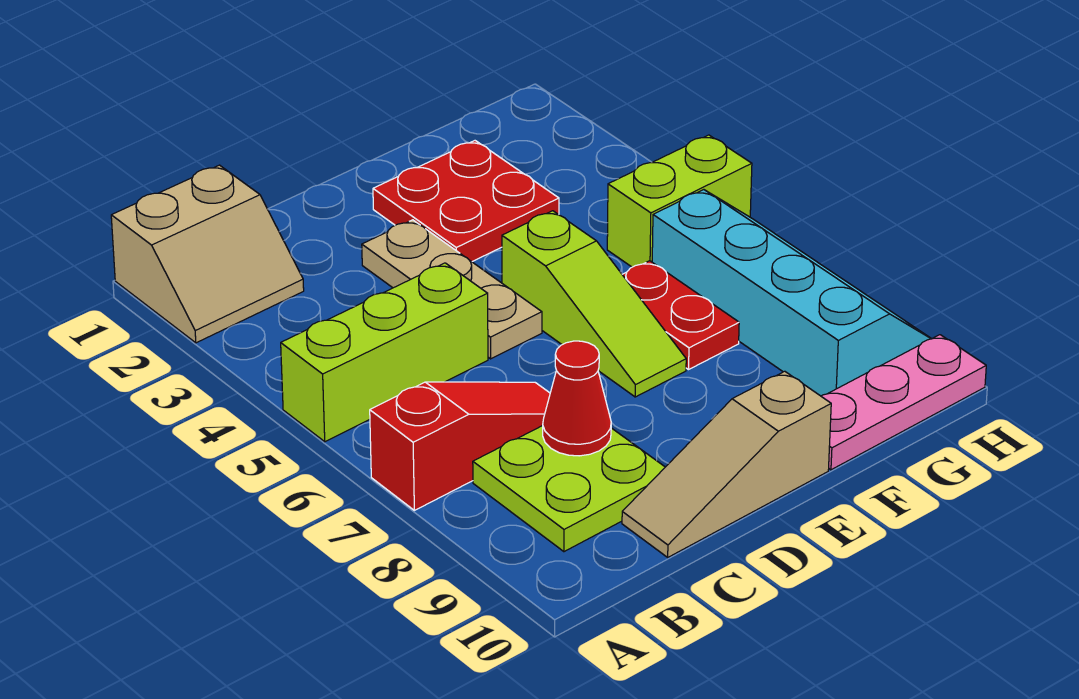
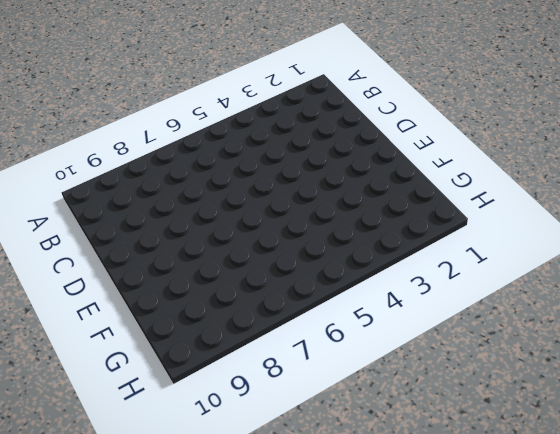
none -> tan slope A1:B2 level 1 top 1
none -> lime brick A5:C5 level 1
none -> red slope A7:C7 level 1 top A

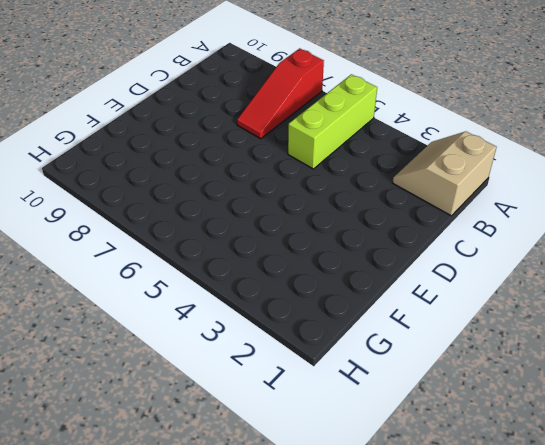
none -> lime plate B8:C9 level 1
none -> tan slope C10:E10 level 1 top E
none -> tan plate D3:D5 level 1

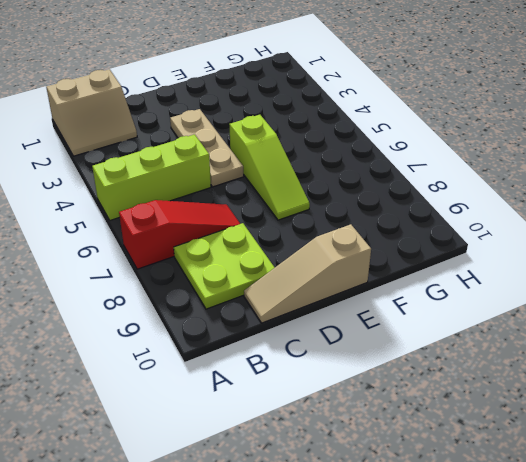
none -> red plate E2:F3 level 1
none -> red plate F6:F7 level 1
none -> pink plate F10:H10 level 1

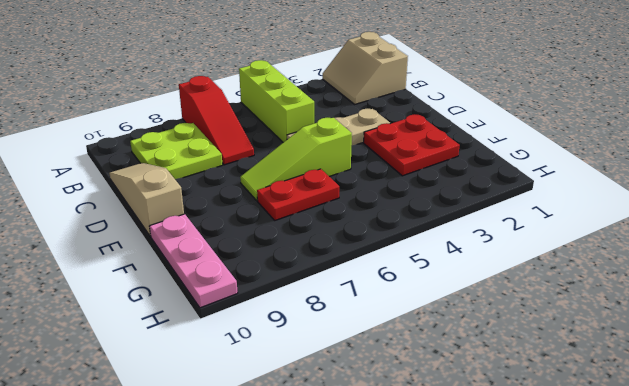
none -> lime brick G5:H5 level 1
none -> cyan slope G6:H9 level 1 top G
none -> red cone C8 level 2

